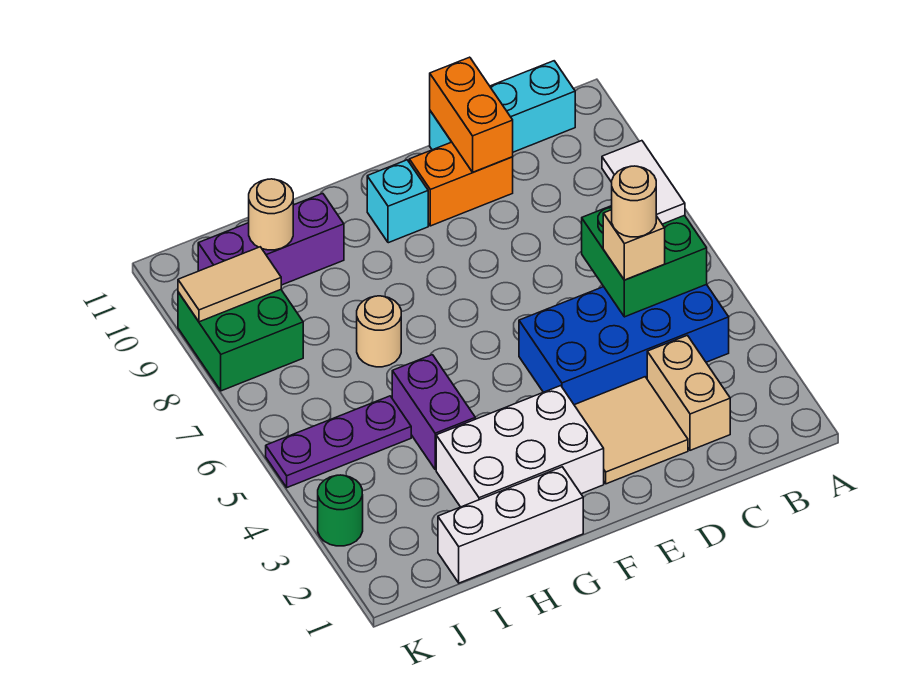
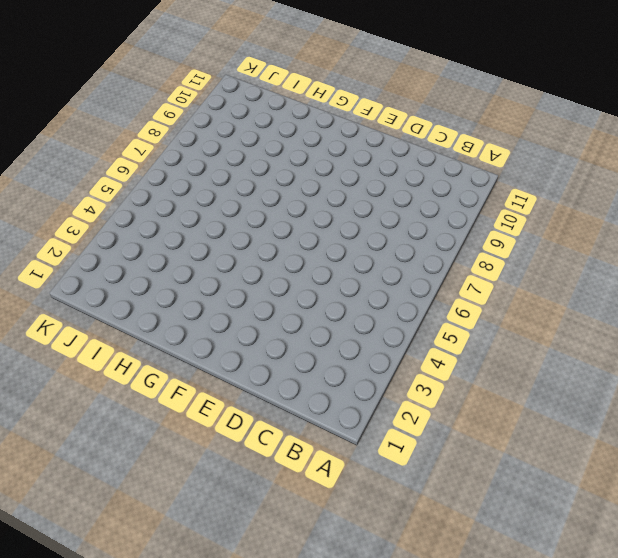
none -> blue brick B4:E5 level 1
none -> cyan brick B11:D11 level 1
none -> tan brick C2:C3 level 1

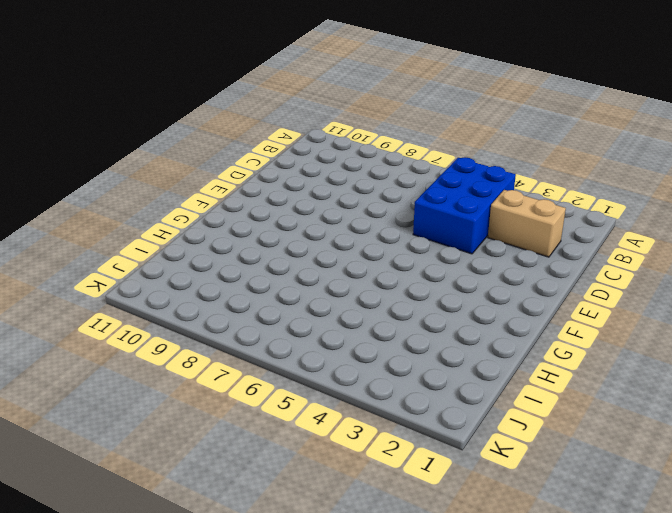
blue brick B4:D5 level 1 -> blue brick B4:E5 level 1
none -> cyan brick B11:D11 level 1
none -> tan tile D2:E3 level 1
none -> orange brick D10:E10 level 1

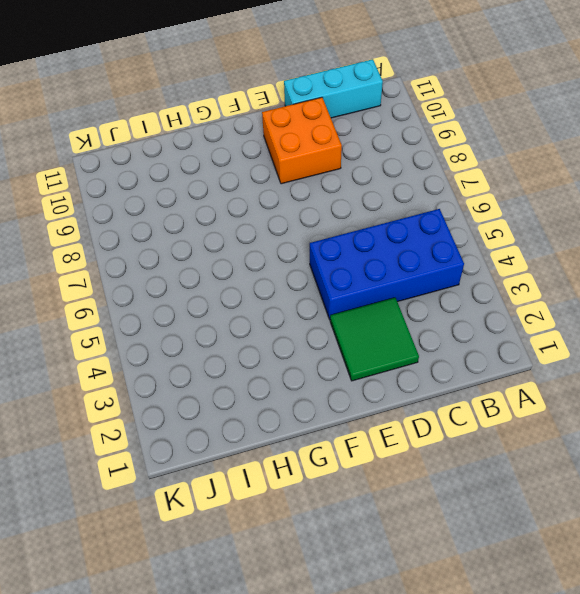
green tile D2:E3 level 1 -> tan tile D2:E3 level 1
orange brick D9:E10 level 1 -> orange brick D10:E10 level 1
none -> tan brick C2:C3 level 1
none -> white brick F2:H3 level 1
none -> cyan brick F10 level 1

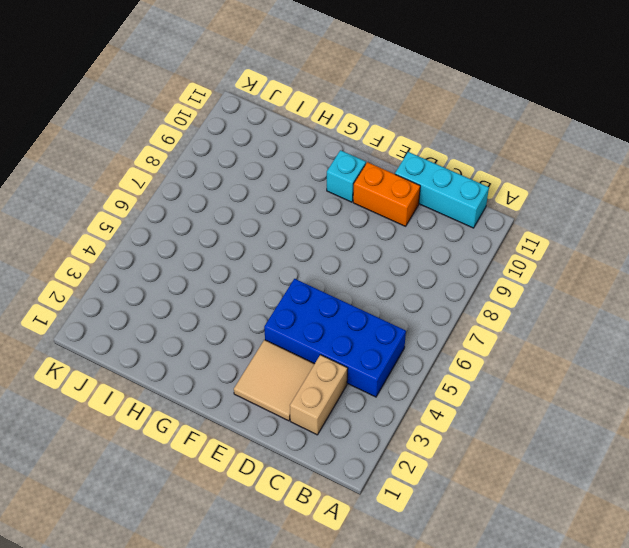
none -> white brick F2:H3 level 1
none -> white brick G1:I1 level 1
none -> purple brick H4:H5 level 1

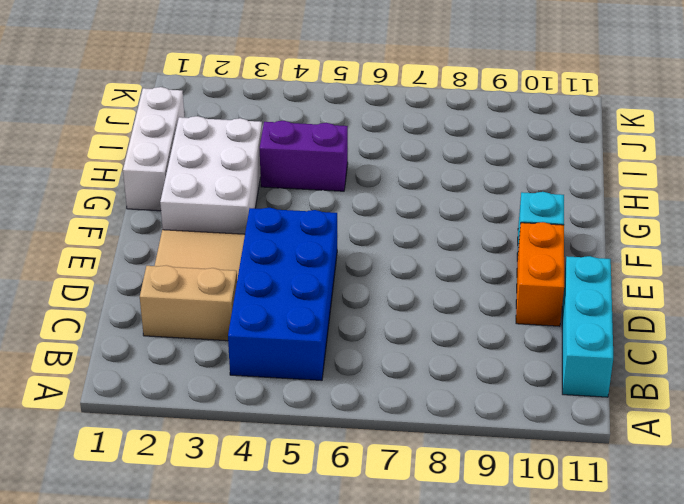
none -> tan round brick H7 level 1
none -> purple brick H10:J10 level 1
none -> purple plate I5:K5 level 1

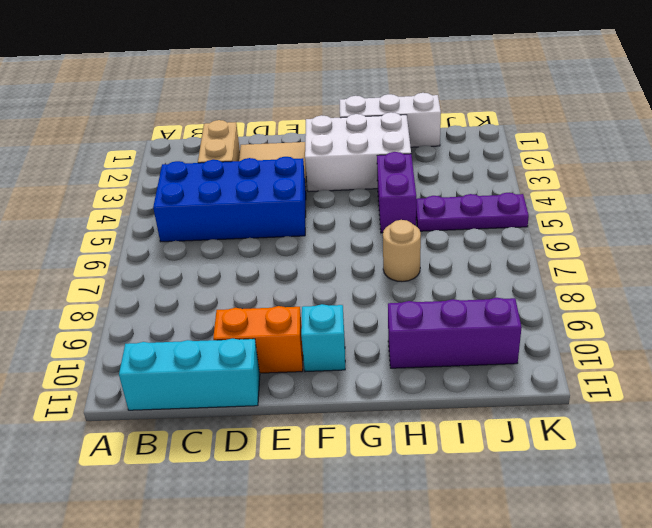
none -> green brick J8:K9 level 1
none -> green round brick K3 level 1
none -> green brick B5:C6 level 2

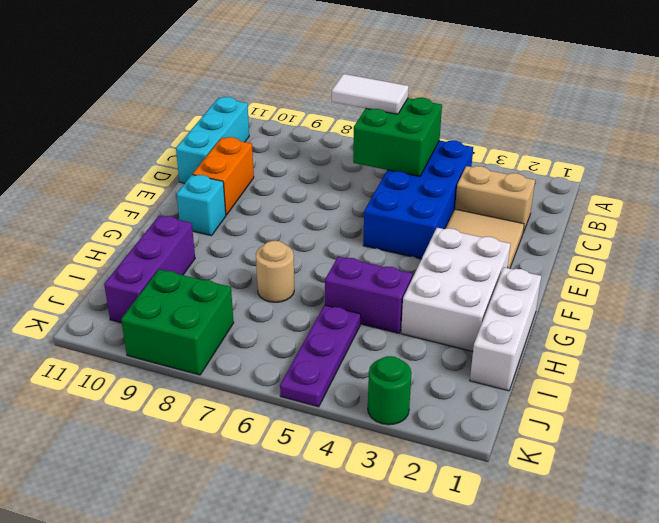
none -> orange brick D10:D11 level 2
none -> tan round brick I10 level 2
none -> tan tile J9:K9 level 2

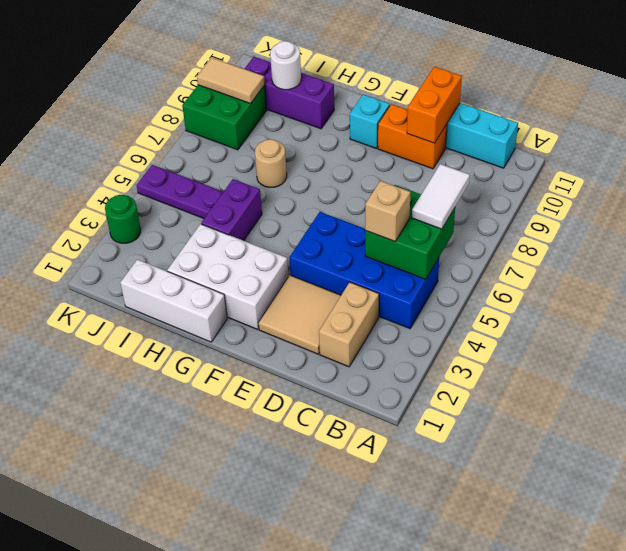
white round brick I10 level 2 -> tan round brick I10 level 2
none -> tan round brick C5 level 4

